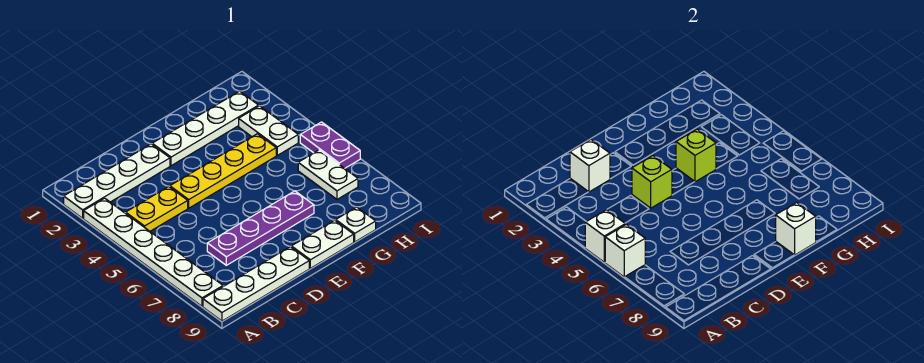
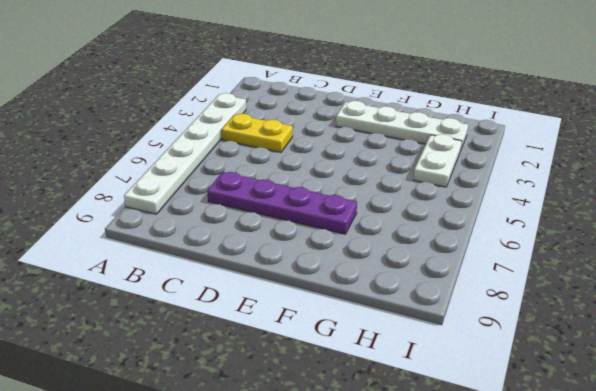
none -> white plate A2:D2 level 1
none -> white plate A9:D9 level 1
none -> yellow plate D4:G4 level 1

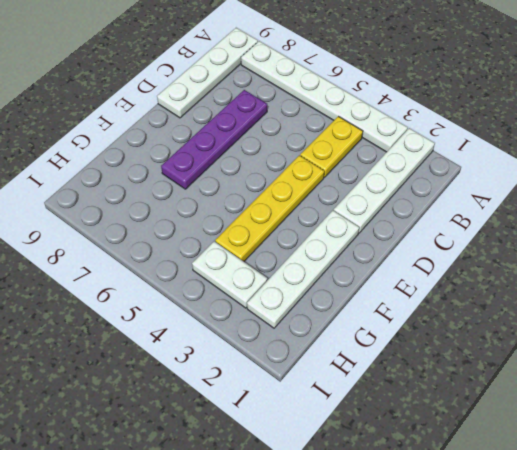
none -> white plate E9:F9 level 1
none -> white plate G9 level 1
none -> white plate H6:H7 level 1

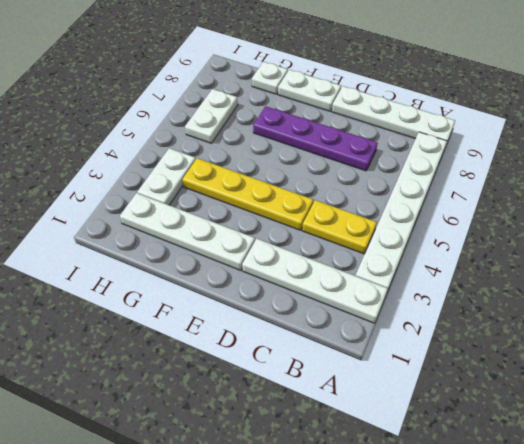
none -> purple plate I5:I6 level 1
none -> white brick A5 level 2
none -> white brick A6 level 2

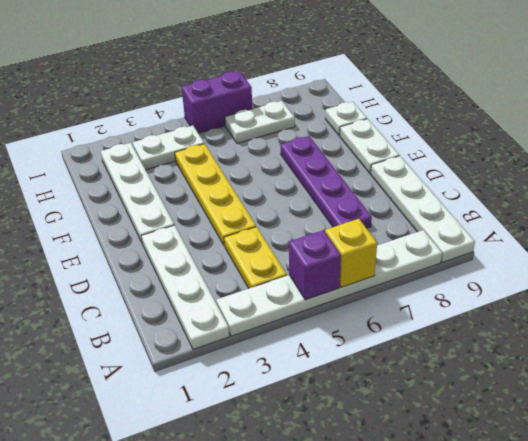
purple brick A5 level 2 -> white brick A5 level 2
yellow brick A6 level 2 -> white brick A6 level 2
purple brick I5:I6 level 1 -> purple plate I5:I6 level 1
none -> white brick C2 level 2
none -> lime brick D4 level 2
none -> lime brick F4 level 2

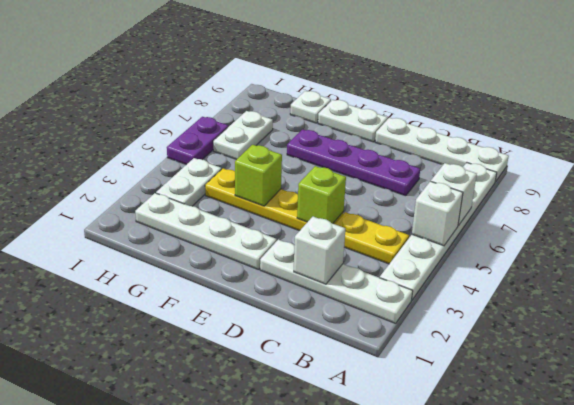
none -> white brick F9 level 2

